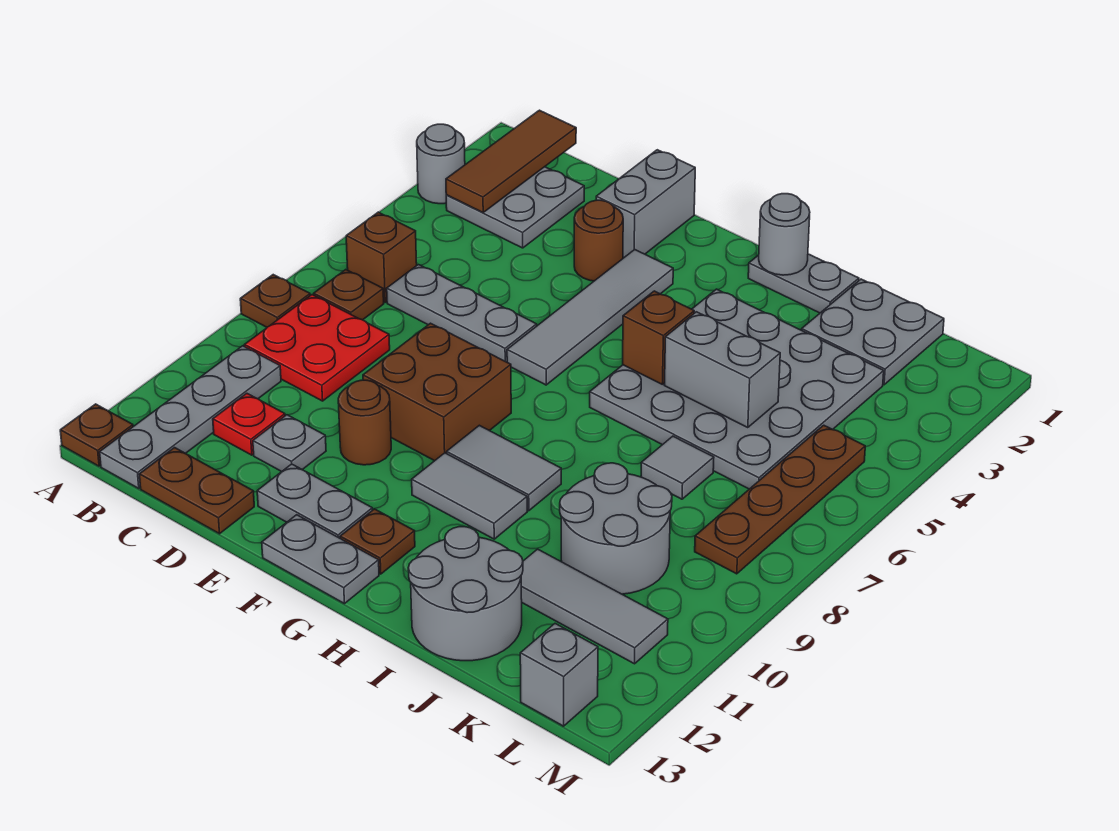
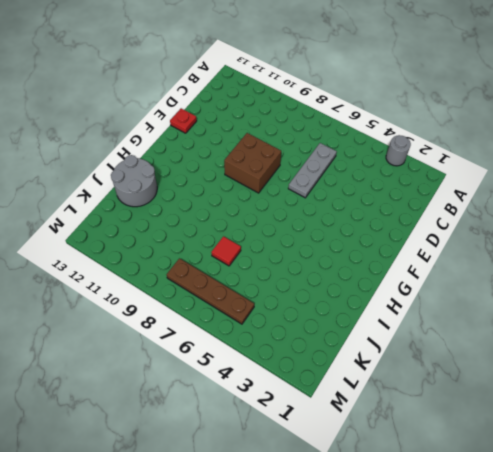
red plate E13 level 1 -> red plate C11 level 1
red tile J7 level 1 -> grey tile J7 level 1
none -> brown plate A8 level 1
none -> brown plate A13 level 1
none -> grey plate B2:C3 level 1
none -> brown brick B6 level 1

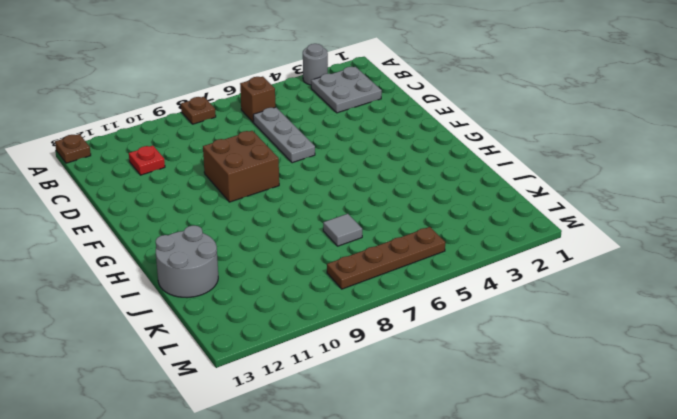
none -> brown plate B7 level 1
none -> red plate B8:C9 level 1
none -> grey plate B10:B13 level 1
none -> brown plate C13:D13 level 1

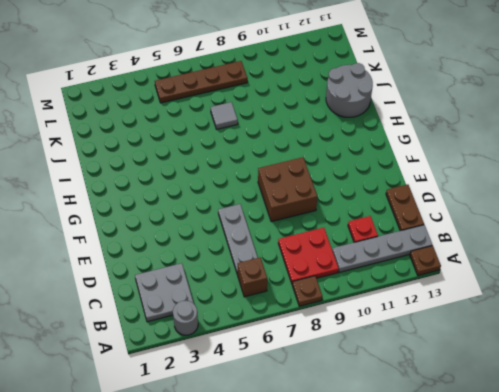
none -> brown plate B7 level 1
none -> grey plate D11 level 1
none -> grey brick E1:E2 level 1
none -> brown round brick E3 level 1

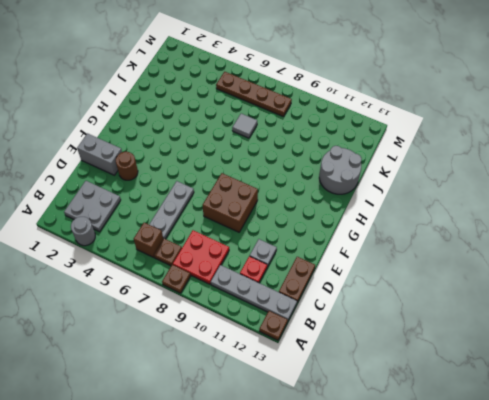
none -> brown round brick E10 level 1
none -> grey plate E12:F12 level 1
none -> grey tile F3:F6 level 1
none -> grey plate F13:G13 level 1

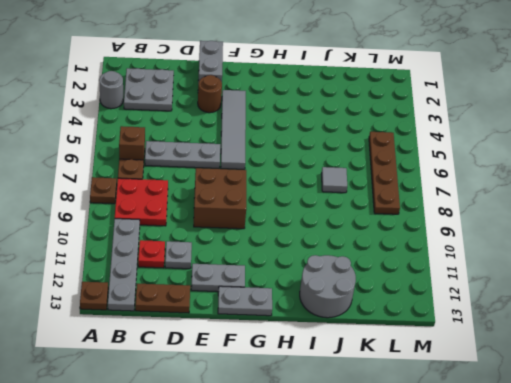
none -> brown round brick E10 level 1
none -> grey tile G9:H9 level 1
none -> grey tile G10:H10 level 1
none -> brown plate G12 level 1

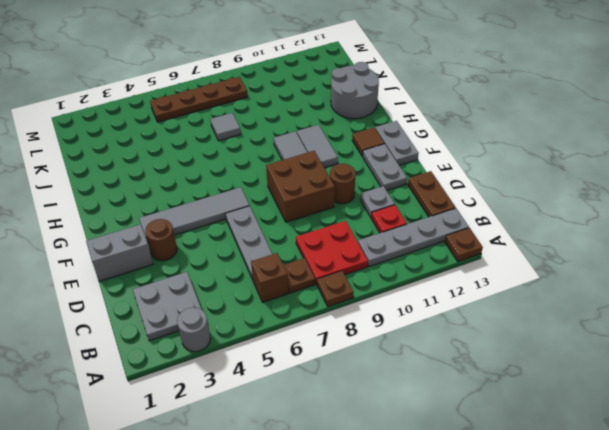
brown tile G12 level 1 -> brown plate G12 level 1
none -> grey plate H1:I1 level 1
none -> grey plate H3:K6 level 1
none -> grey plate J1:K2 level 1
none -> grey round brick J9:K10 level 1

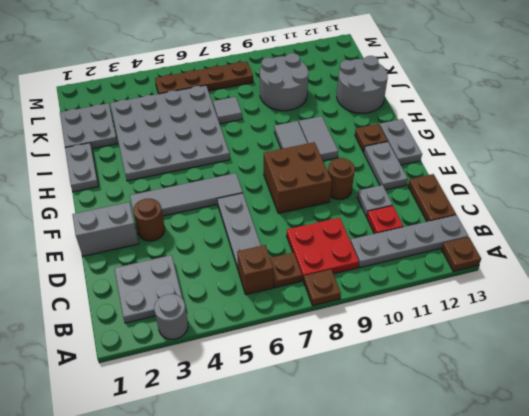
none -> grey tile J11:L11 level 1
none -> grey brick L13 level 1
none -> brown tile B1:B3 level 2
none -> grey round brick H1 level 2

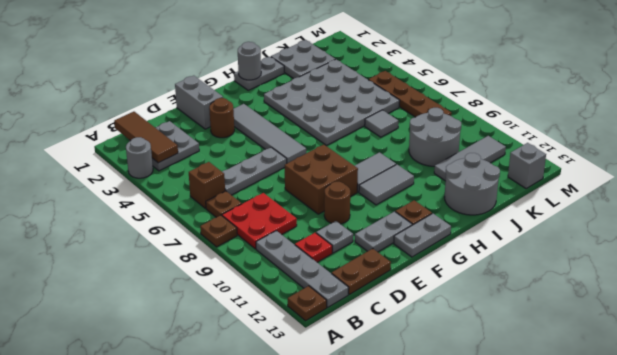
none -> brown brick H5 level 2
none -> grey brick I5:J5 level 2

